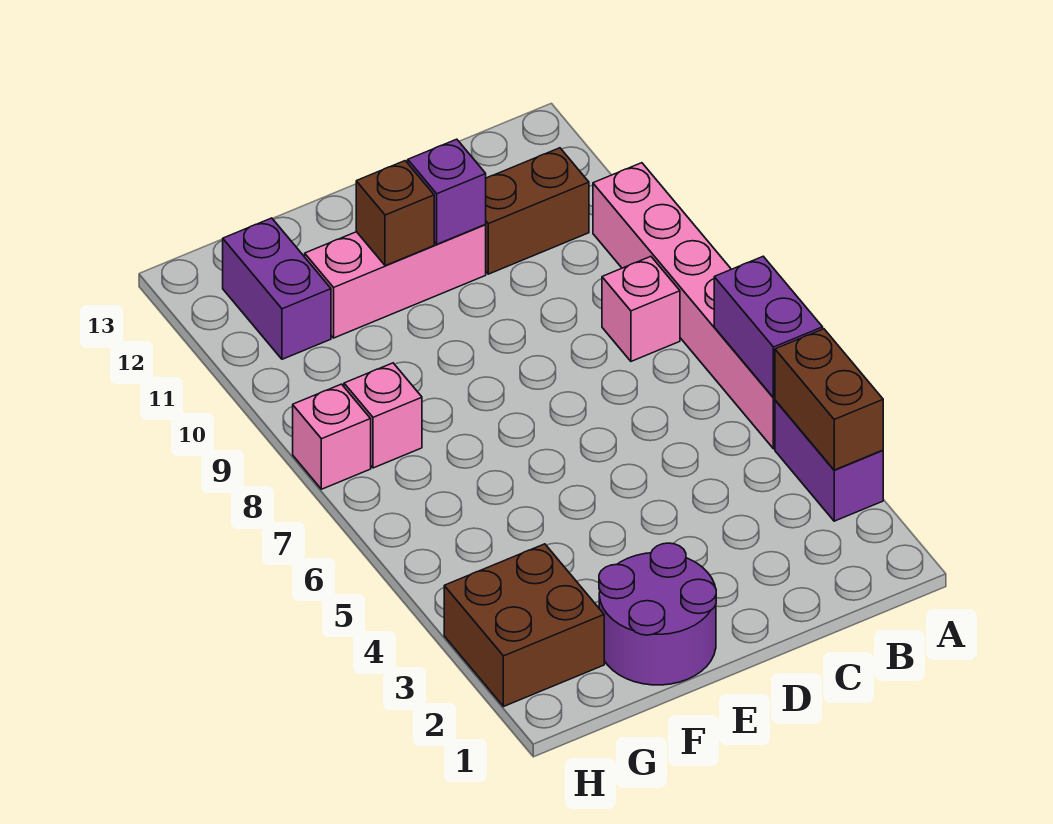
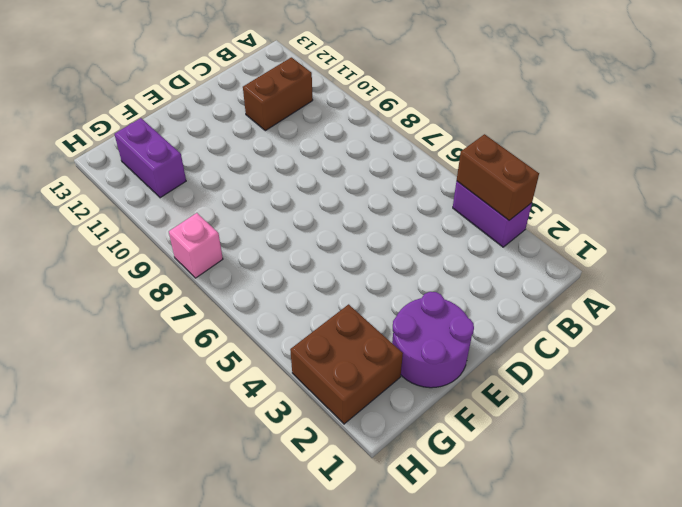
none -> pink brick A5:A10 level 1
none -> pink brick B8 level 1
none -> pink brick D11:F11 level 1

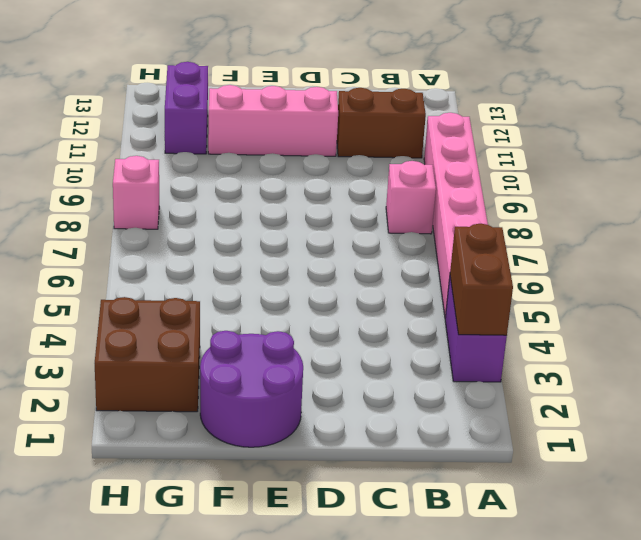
none -> pink brick G8 level 1
none -> purple brick A5:A6 level 2
none -> purple brick D11 level 2

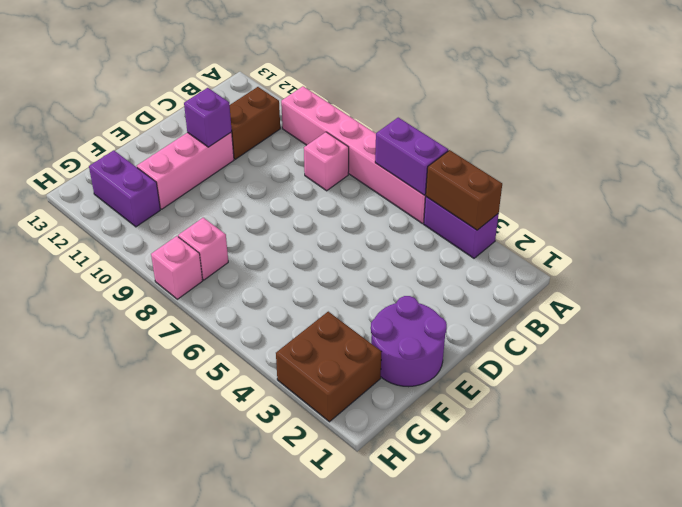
none -> brown brick E11 level 2

